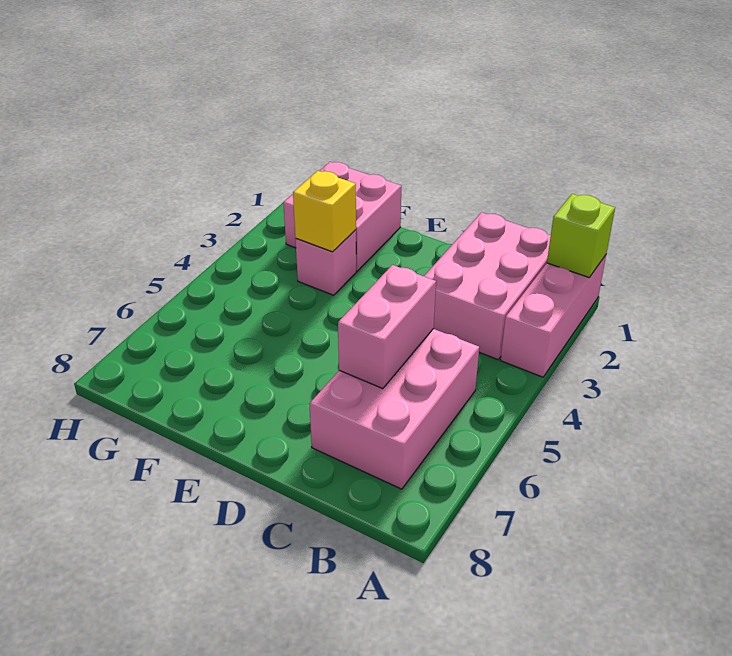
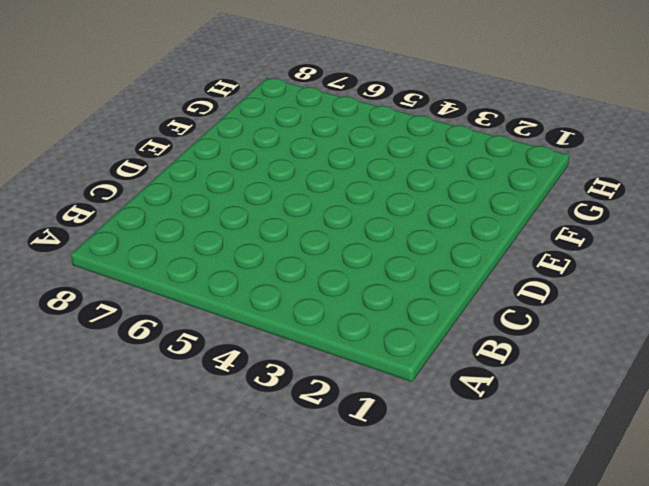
none -> pink brick A1:A3 level 1
none -> pink brick B1:C3 level 1

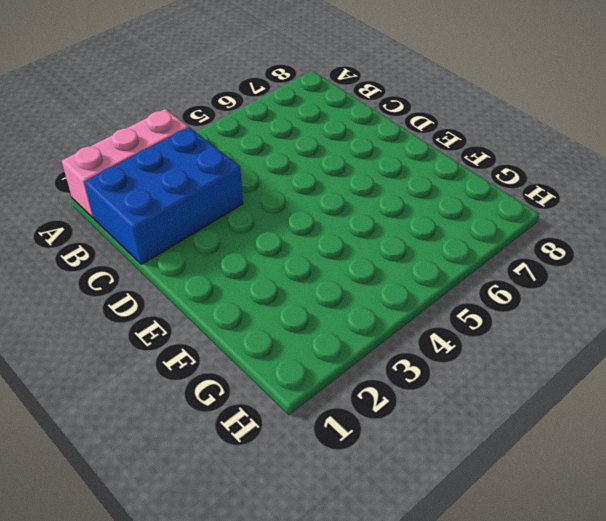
blue brick B1:C3 level 1 -> pink brick B1:C3 level 1
none -> pink brick B5:C7 level 1
none -> pink brick F1:G2 level 1

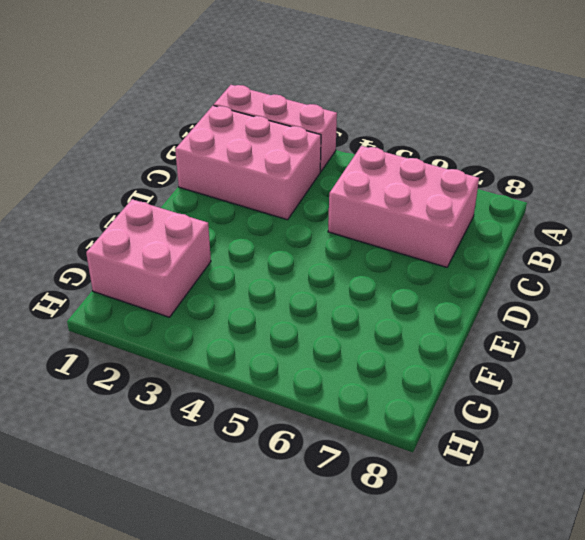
none -> pink brick F3 level 1
none -> lime brick A1 level 2

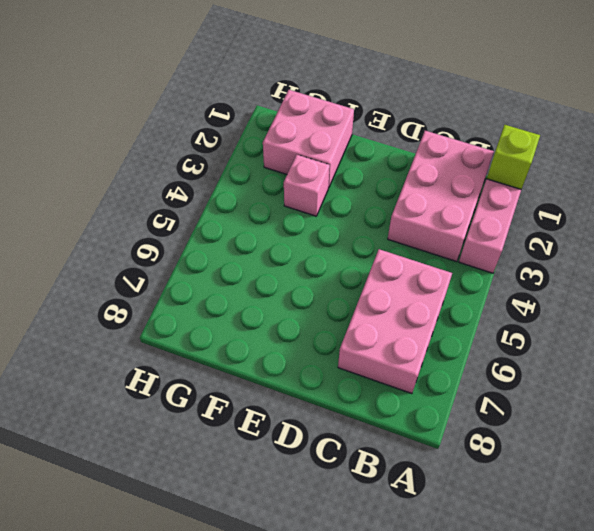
none -> pink brick C5:C6 level 2
none -> yellow brick F3 level 2

